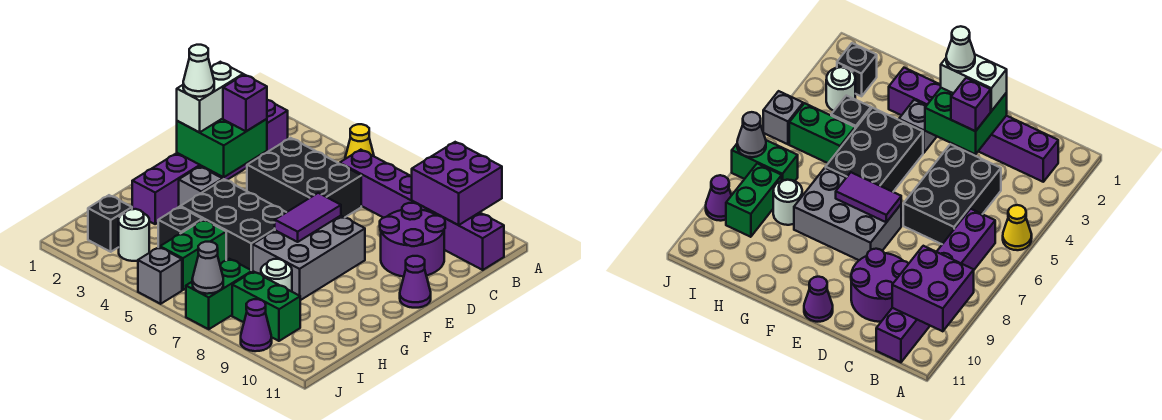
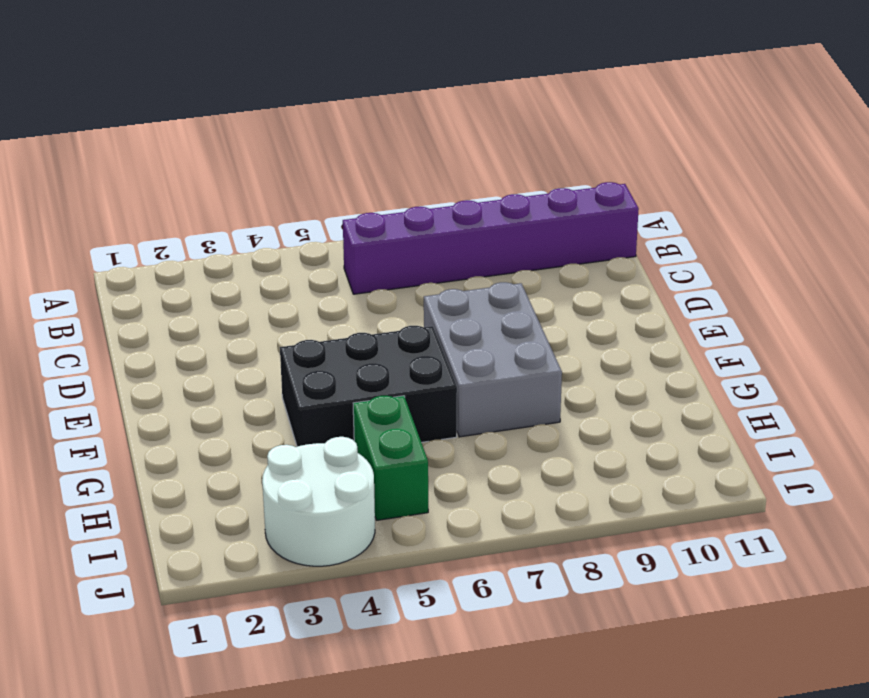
white round brick I3:J4 level 1 -> white round brick I3 level 1
none -> yellow cone A5 level 1
none -> purple brick B2:G2 level 1
none -> black brick C4:D6 level 1

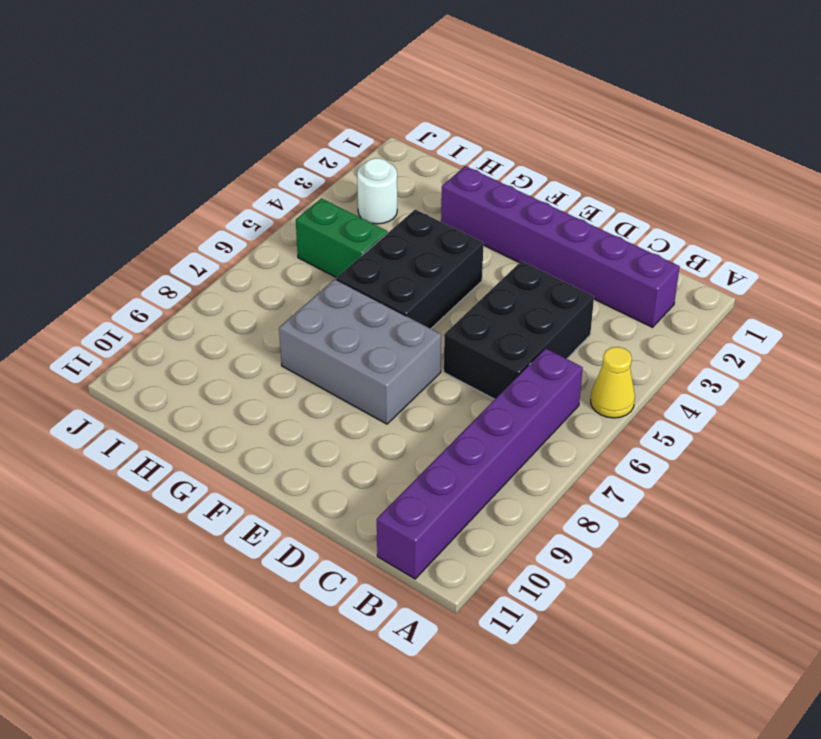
none -> purple round brick C9:D10 level 1
none -> purple cone E11 level 1
none -> grey brick F3 level 1

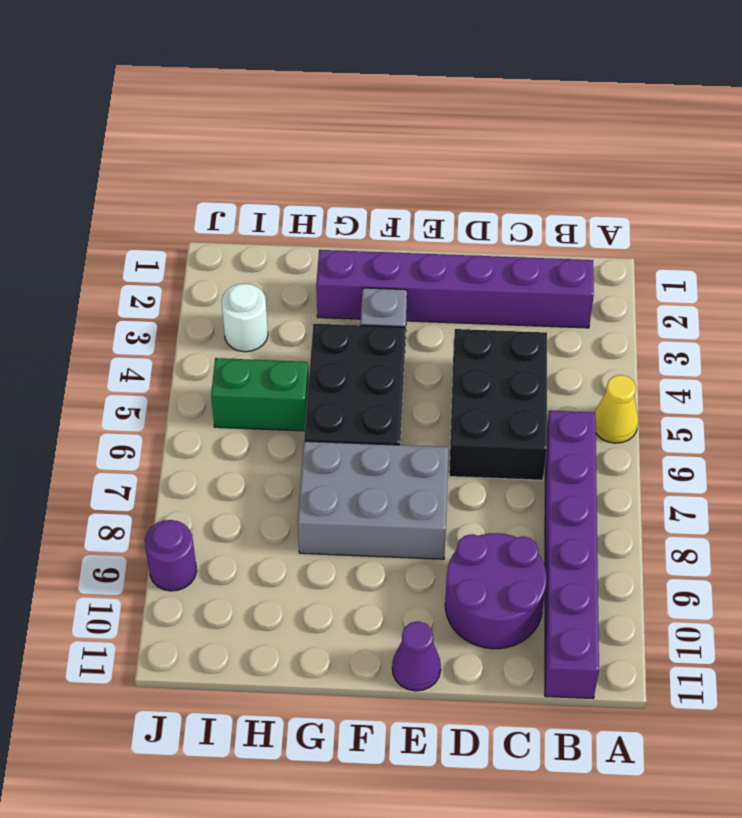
purple round brick J9 level 1 -> purple cone J9 level 1
none -> black brick H4 level 1
none -> white round brick H8 level 1
none -> black brick I2 level 1

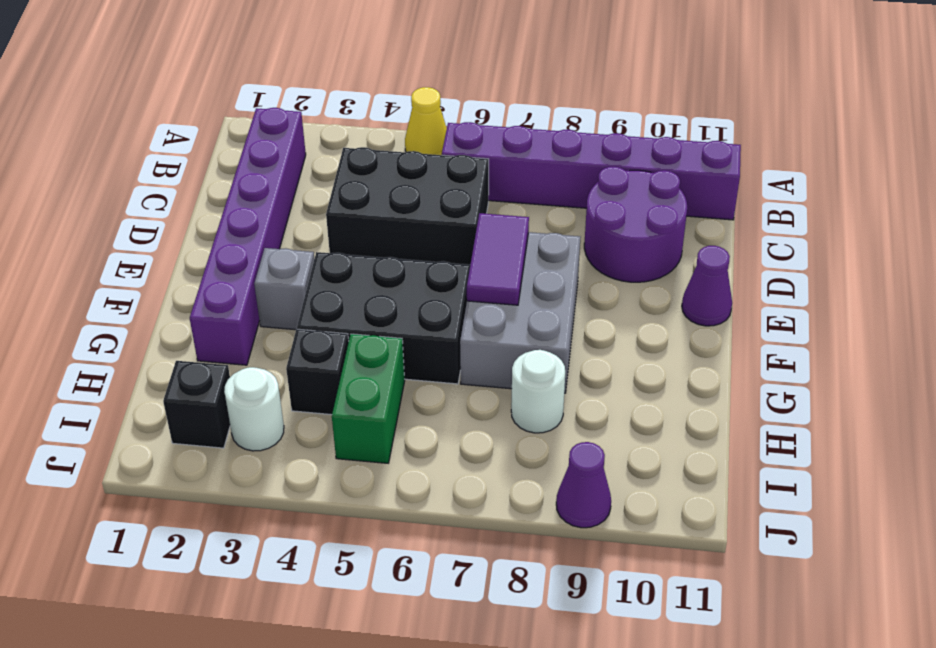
none -> green brick I7:J7 level 1
none -> green brick I8:I9 level 1
none -> grey brick J5 level 1

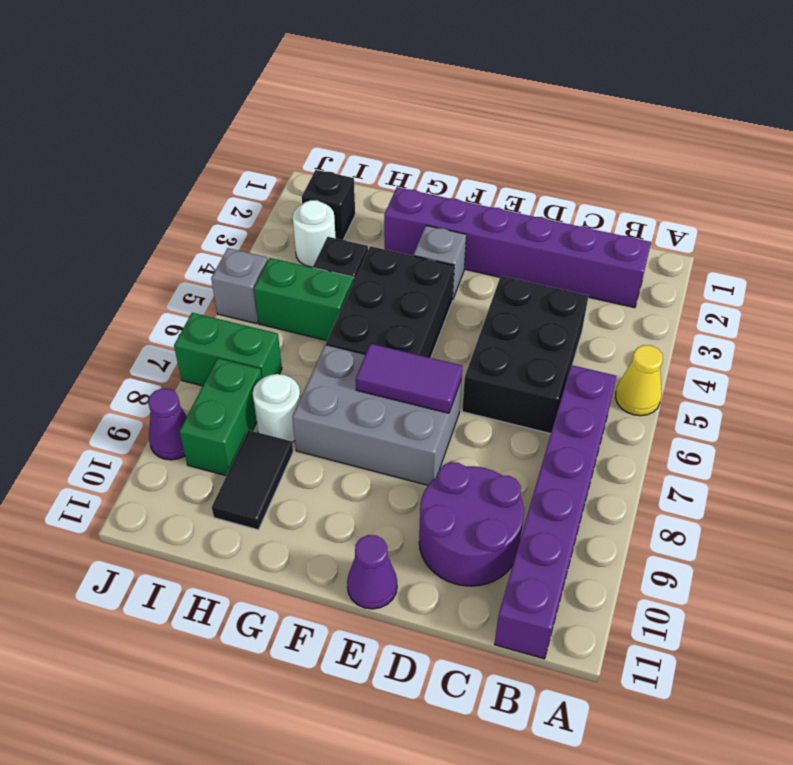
black tile H9:H10 level 1 -> none
none -> purple brick A9:B10 level 2
none -> green brick D2:E3 level 2
none -> grey cone J7 level 2

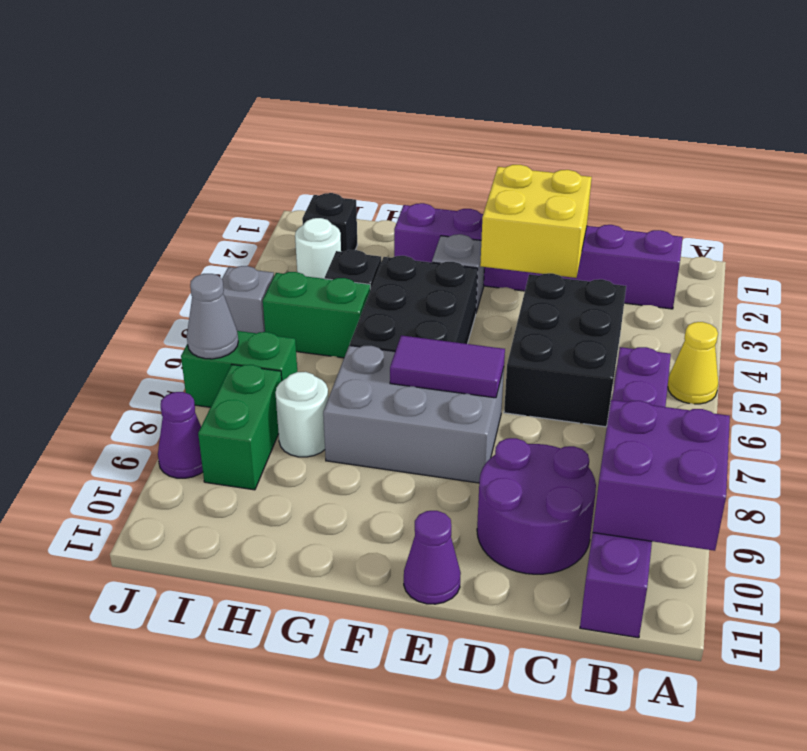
yellow brick D2:E3 level 2 -> green brick D2:E3 level 2
none -> white brick D2:E2 level 3
none -> purple brick D3 level 3
none -> white cone E2 level 4

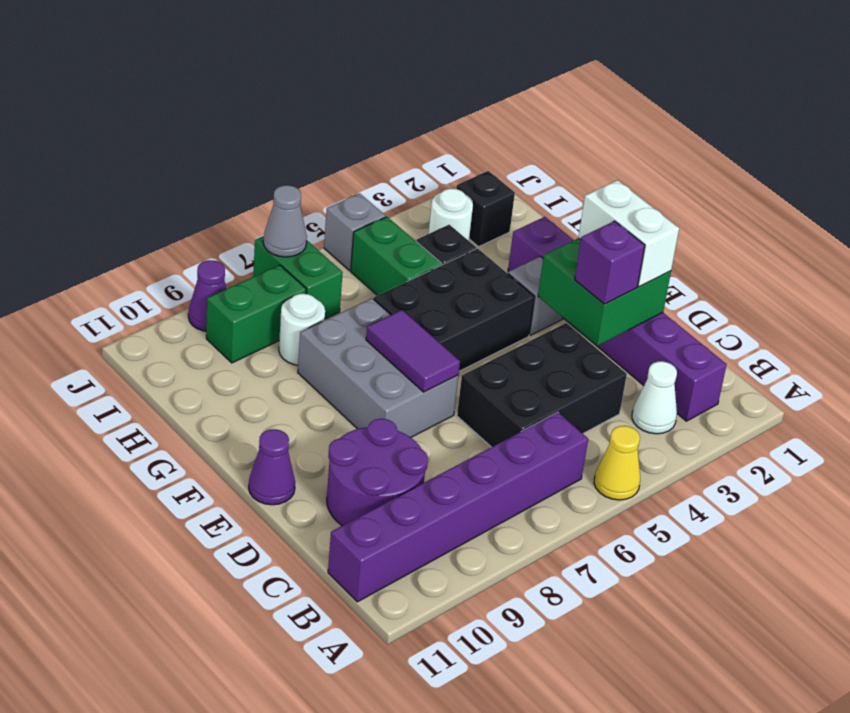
white cone B3 level 1 -> white cone E2 level 4
none -> purple brick A9:B10 level 2

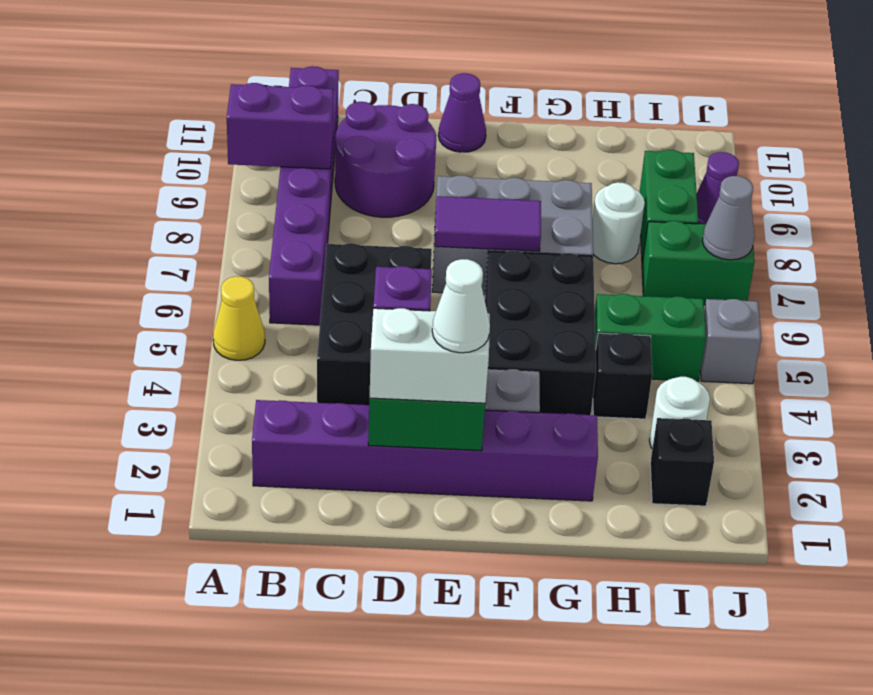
purple brick A9:B9 level 2 -> purple brick A9:B10 level 2

